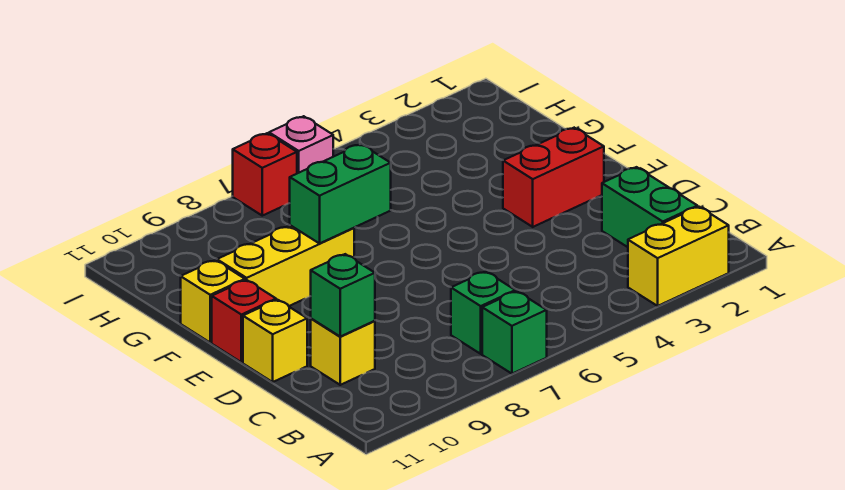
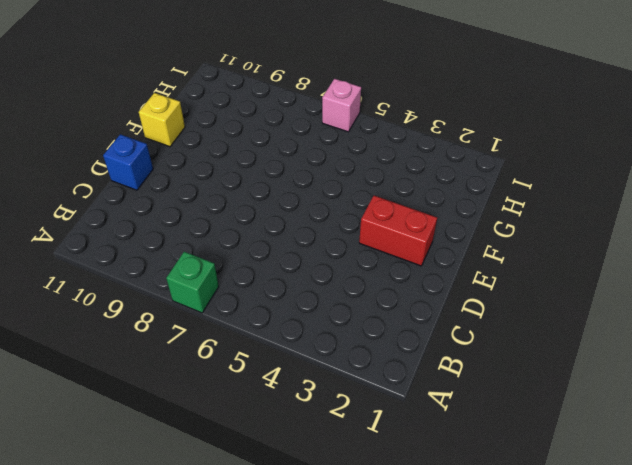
blue brick D11 level 1 -> yellow brick D11 level 1
none -> yellow brick A2:A3 level 1
none -> green brick B2:C2 level 1
none -> green brick B7 level 1

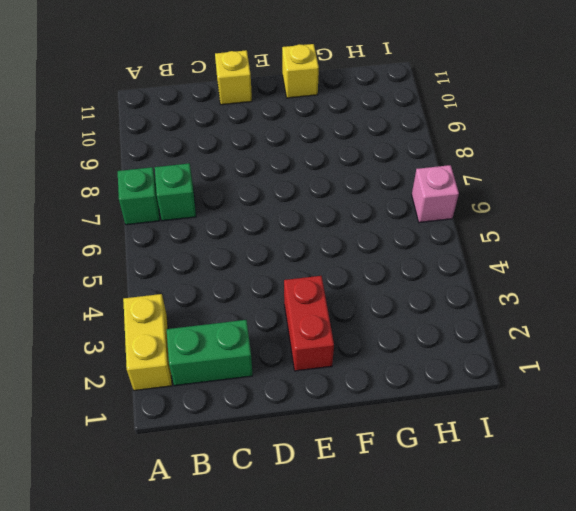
none -> yellow brick C10 level 1
none -> red brick E11 level 1
none -> yellow brick F8:F10 level 1

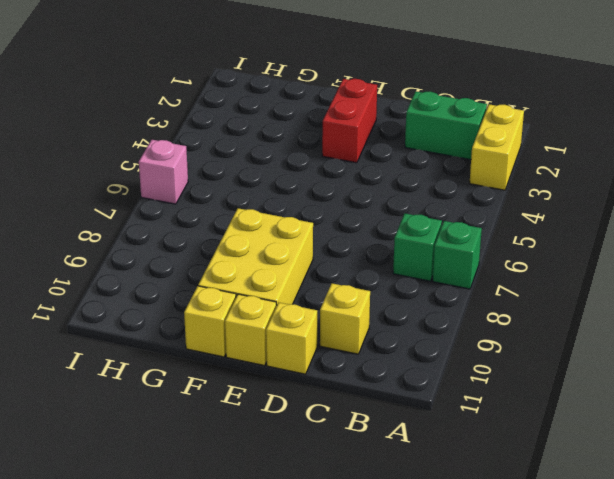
yellow brick E8:F10 level 1 -> yellow brick F8:F10 level 1
yellow brick E11 level 1 -> red brick E11 level 1
none -> red brick I7 level 1
none -> green brick C10 level 2
none -> green brick F7:F8 level 2

